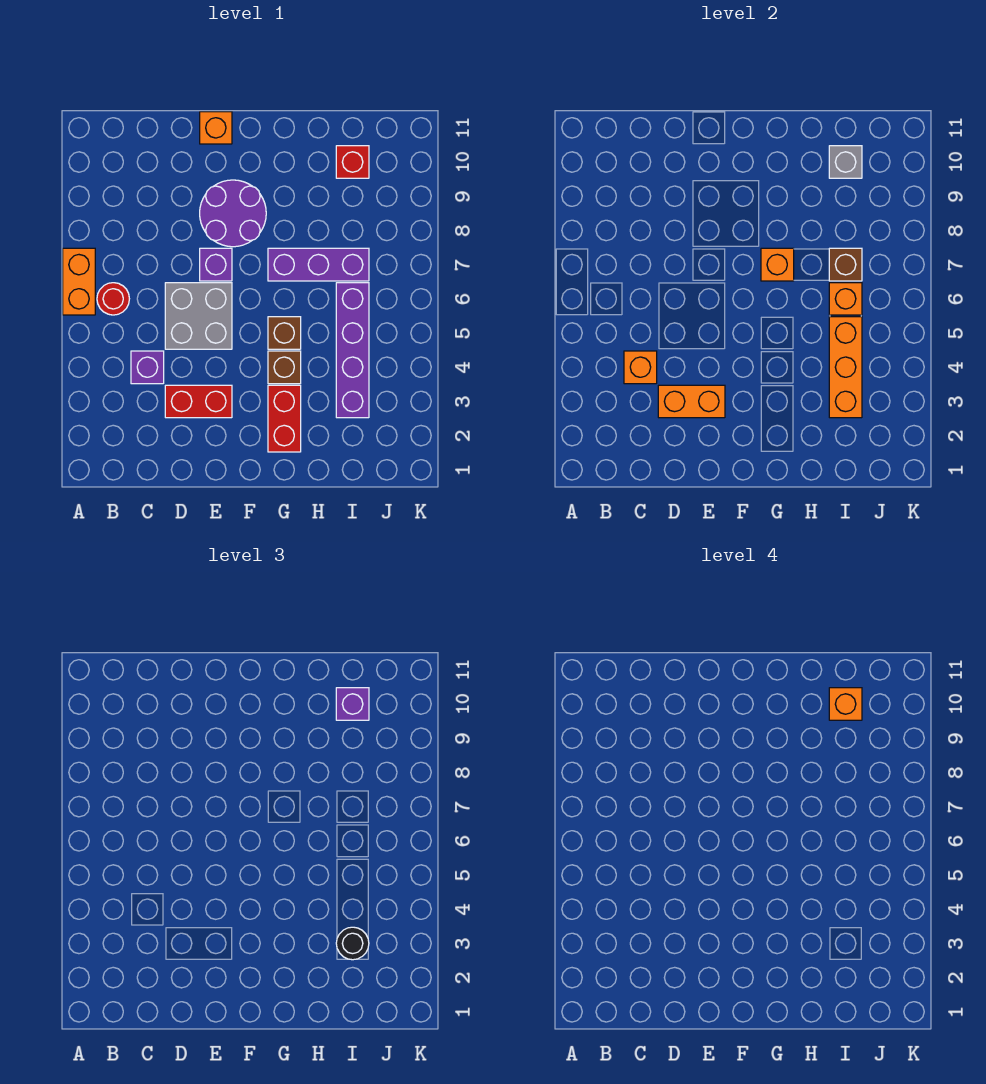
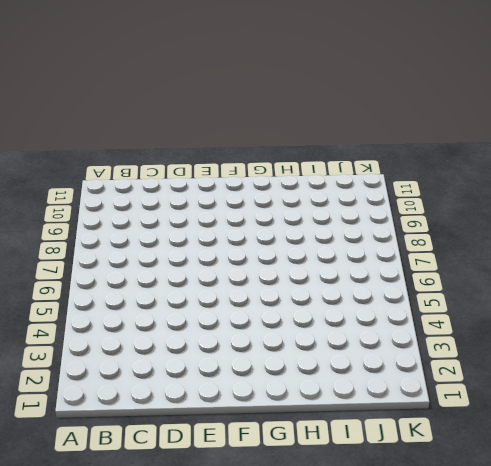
none -> orange brick A6:A7 level 1
none -> red round brick B6 level 1
none -> purple brick C4 level 1

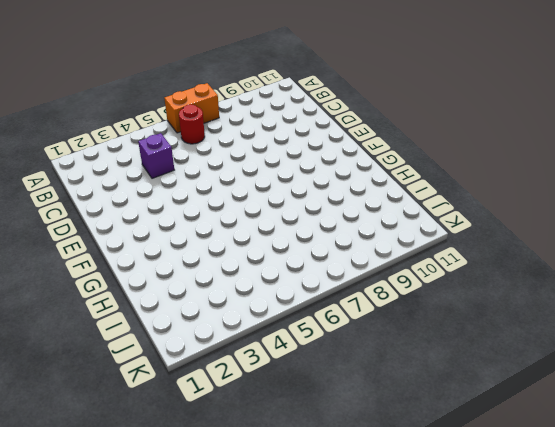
none -> red brick D3:E3 level 1
none -> grey brick D5:E6 level 1
none -> purple brick E7 level 1

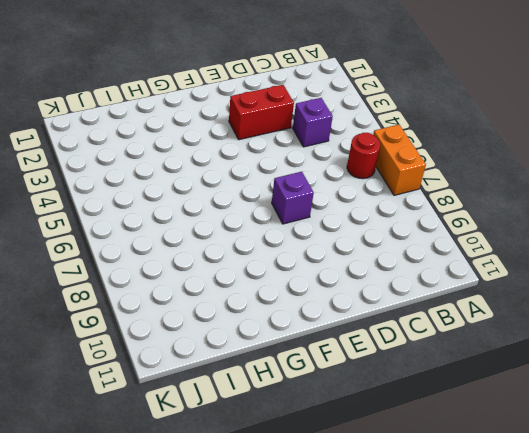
none -> grey brick D5:E6 level 1
none -> purple round brick E8:F9 level 1
none -> orange brick E11 level 1

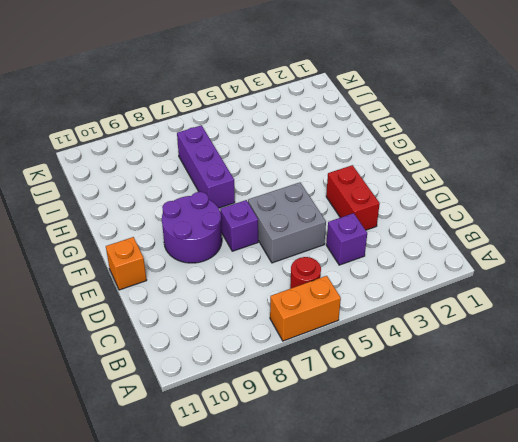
none -> red brick G2:G3 level 1
none -> brown brick G4 level 1
none -> brown brick G5 level 1

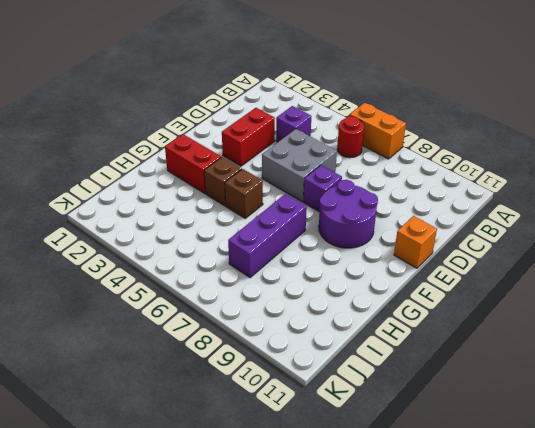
none -> purple brick I3:I6 level 1
none -> red brick I10 level 1
none -> orange brick C4 level 2

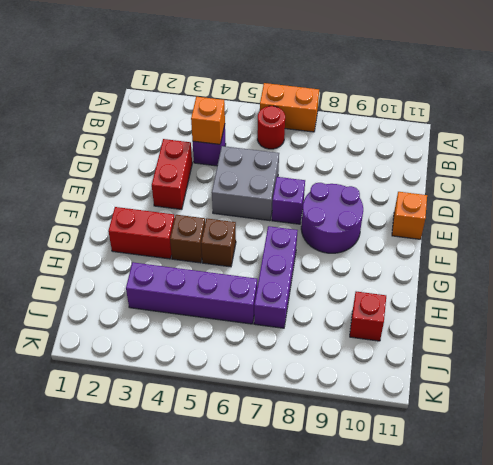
none -> orange brick D3:E3 level 2
none -> orange brick G7 level 2
none -> orange brick I3:I5 level 2

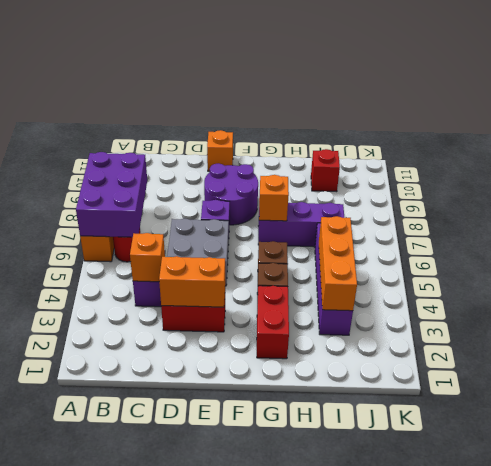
purple brick A6:B8 level 2 -> none
none -> orange brick I6 level 2
none -> brown brick I7 level 2
none -> grey brick I10 level 2

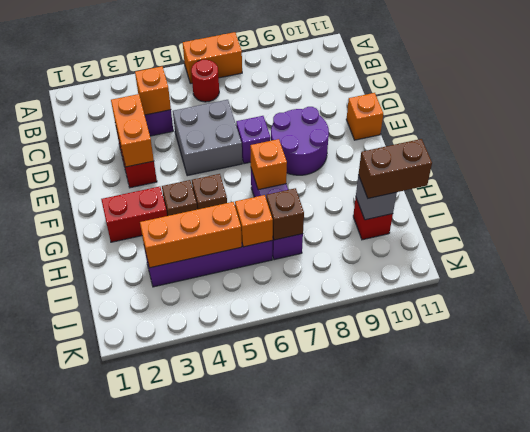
brown brick I10:I11 level 3 -> purple brick I10 level 3
none -> black round brick I3 level 3
none -> orange brick I10 level 4

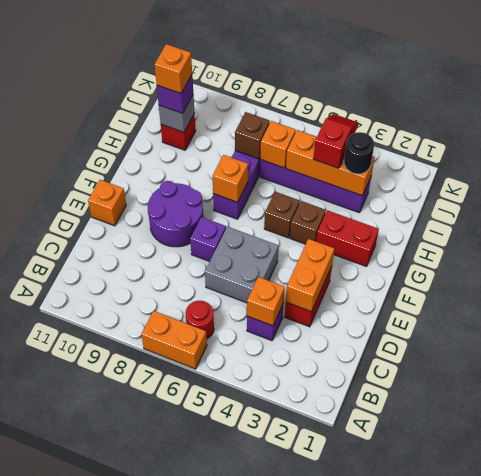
red slope I4:J4 level 3 top I -> none

